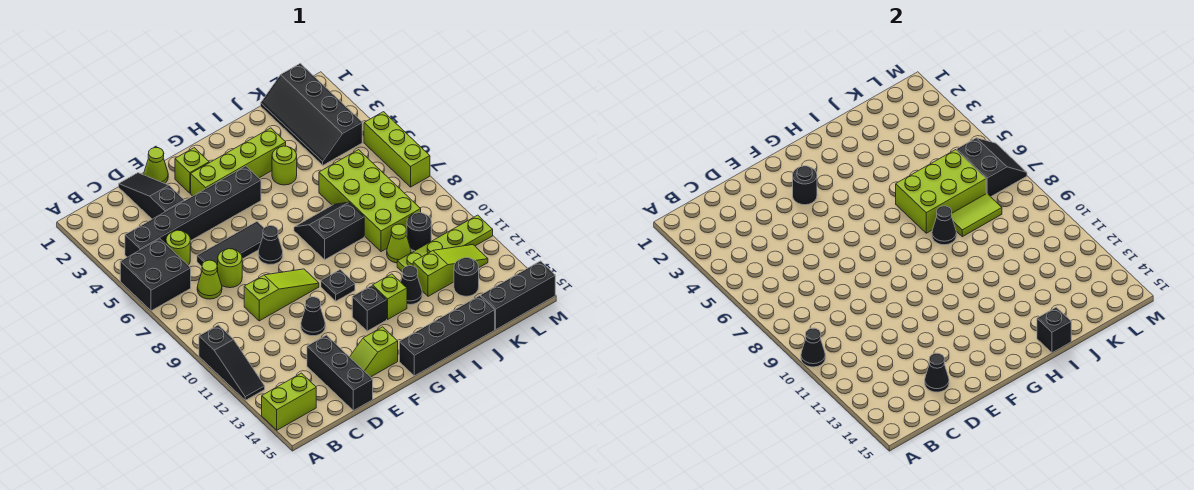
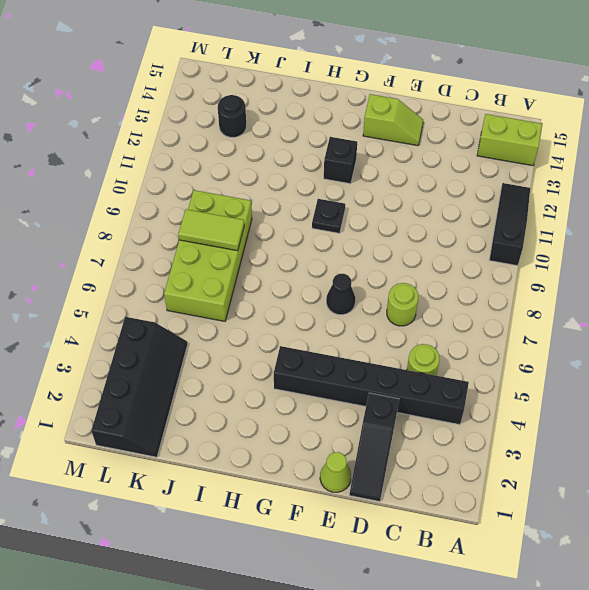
none -> black brick A5:B6 level 1
none -> lime cone C7 level 1
none -> black tile D6:F6 level 1
none -> lime slope D9:F9 level 1 top D

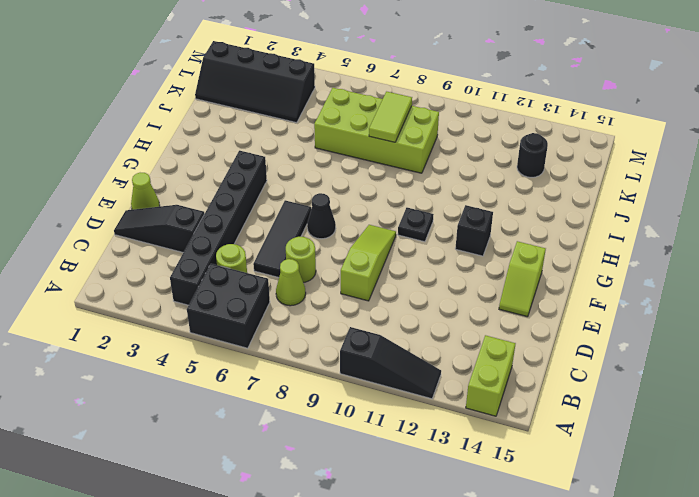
none -> black brick D13:D15 level 1
none -> black cone E11 level 1
none -> lime brick F2 level 1
none -> lime brick F3:I3 level 1

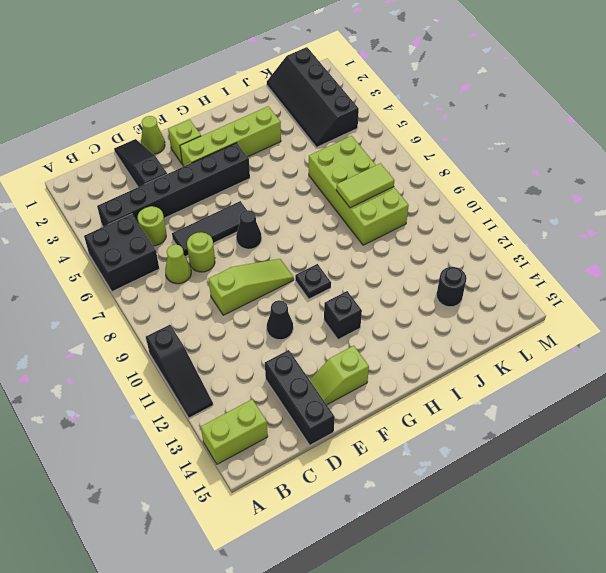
none -> black brick G15:J15 level 1
none -> black slope H7:I8 level 1 top 8
none -> lime brick H12 level 1
none -> lime round brick I4 level 1

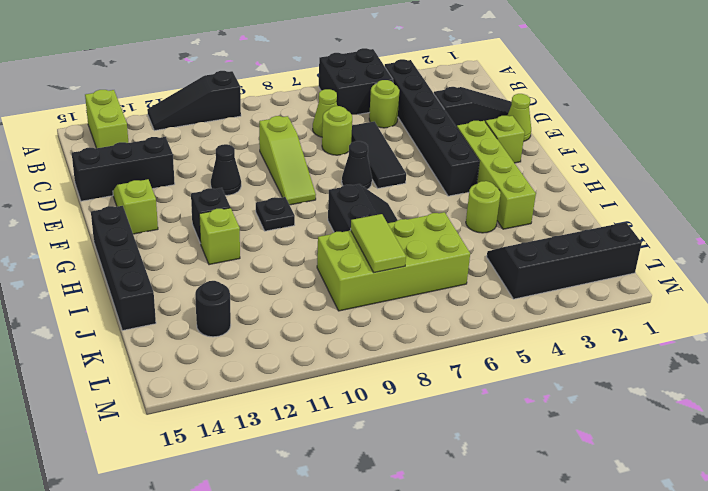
none -> black cone I12 level 1
none -> lime cone J10 level 1
none -> lime plate J11:M11 level 1
none -> lime slope J12:L12 level 1 top J

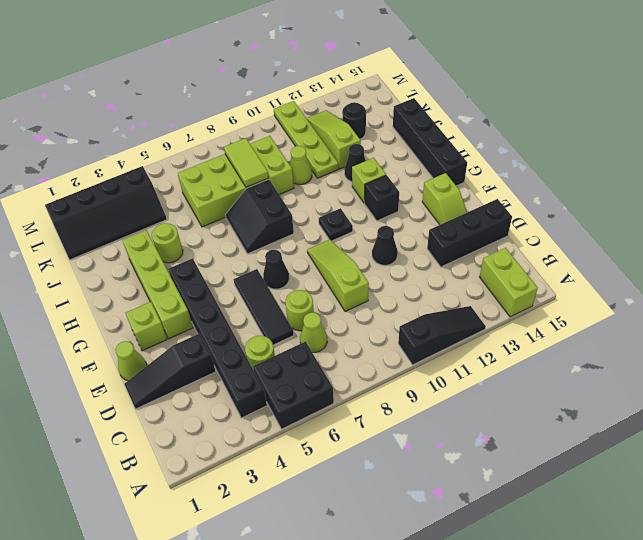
none -> black round brick K10 level 1
none -> black brick K15:M15 level 1
none -> lime brick M5:M7 level 1
none -> black cone A10 level 2

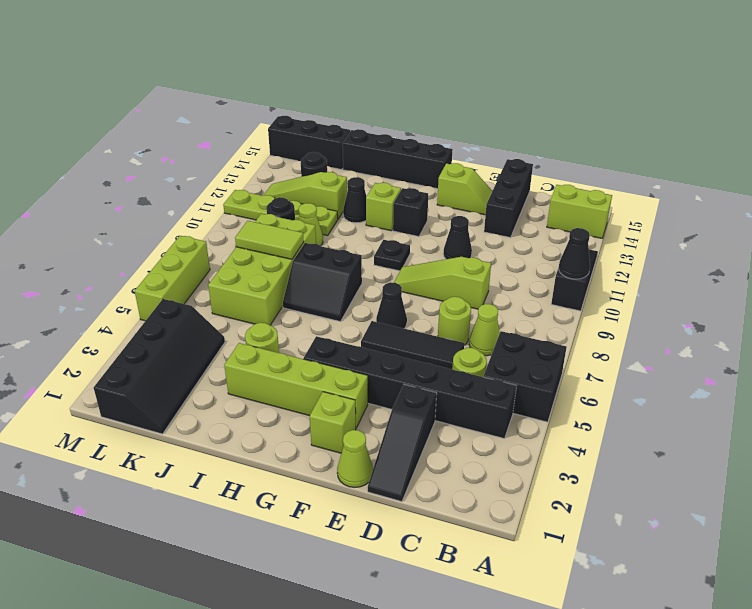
none -> black cone D14 level 2
none -> black round brick F3 level 2
none -> lime brick I6:K7 level 2
none -> black cone I8 level 2

